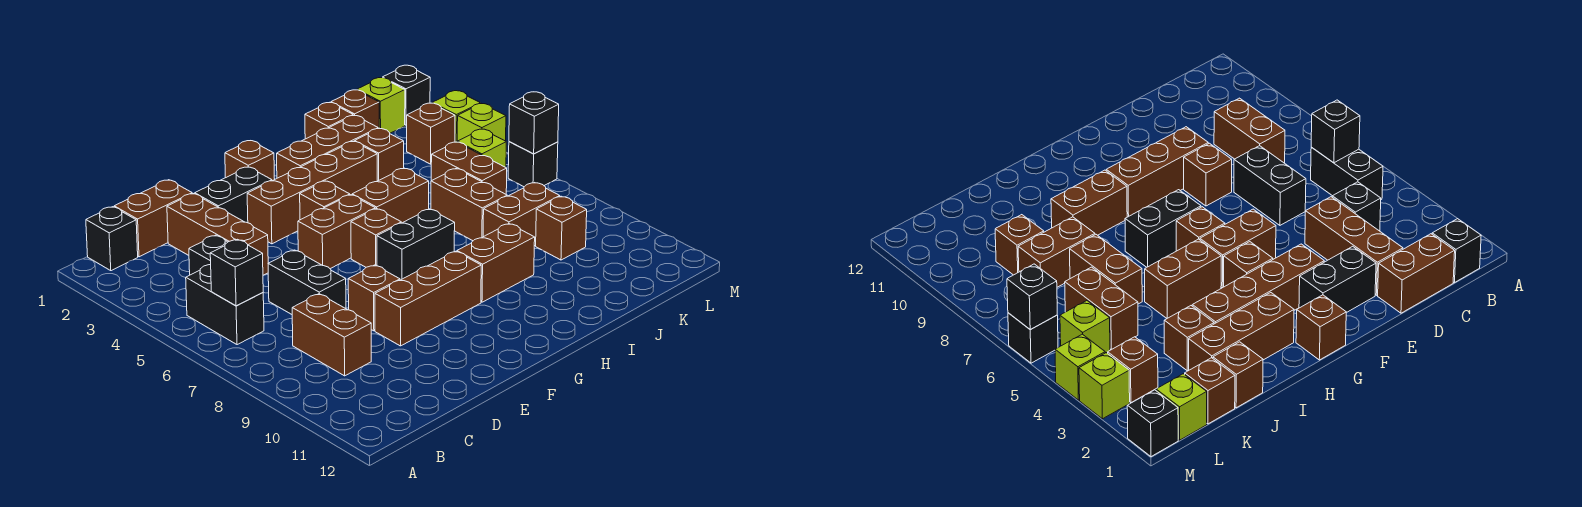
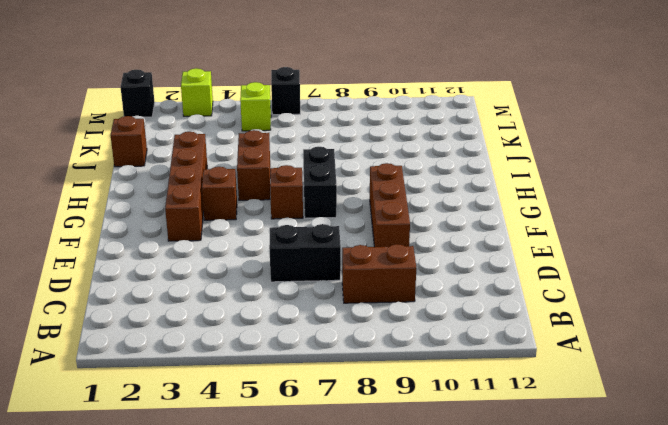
none -> black brick B1 level 1
none -> black brick B5:B6 level 1
none -> brown brick C1:D1 level 1
none -> black brick C4 level 1

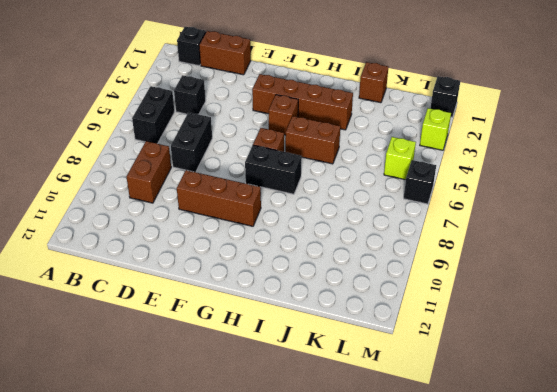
none -> brown brick D2:D4 level 1
none -> black brick E2:F2 level 1
none -> brown brick E8 level 1
none -> brown brick F5:G5 level 1

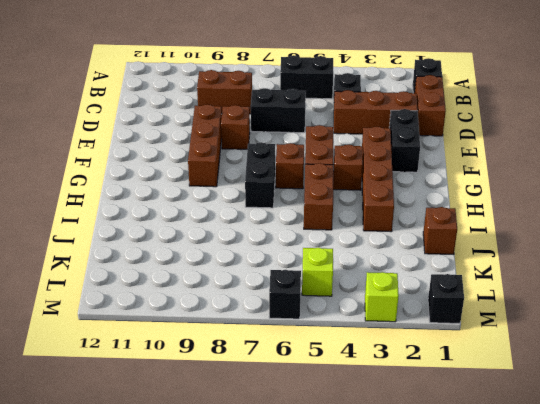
none -> brown brick G1 level 1
none -> brown brick H2:J2 level 1
none -> brown brick H9:I9 level 1
none -> brown brick J3 level 1

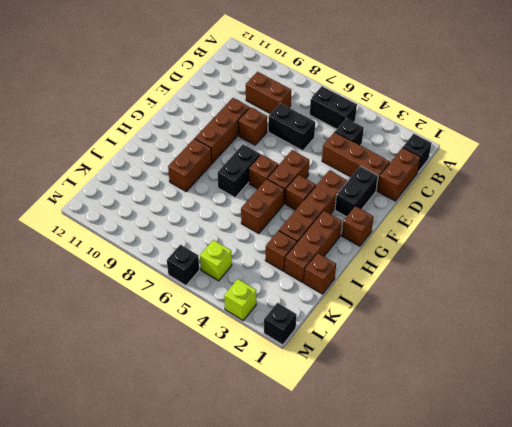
none -> brown brick J6:J7 level 1
none -> brown brick J8:K8 level 1
none -> brown brick K1 level 1
none -> brown brick K5:K6 level 1

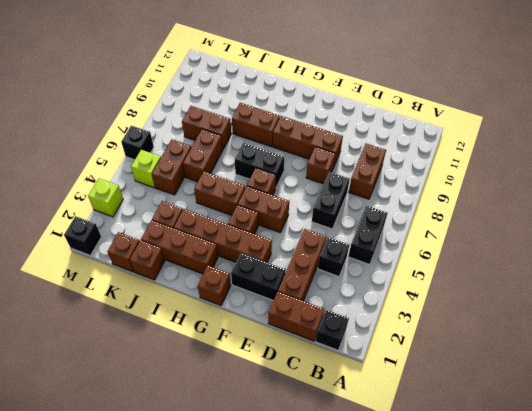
none -> brown brick K9 level 1
none -> lime brick L1 level 1
none -> brown brick L3 level 1
none -> lime brick M4 level 1

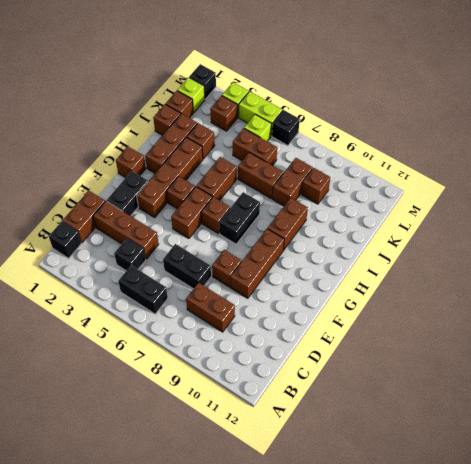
lime brick M4:M5 level 1 -> lime brick M4 level 1
none -> black brick B6 level 2
none -> black brick M6 level 2

